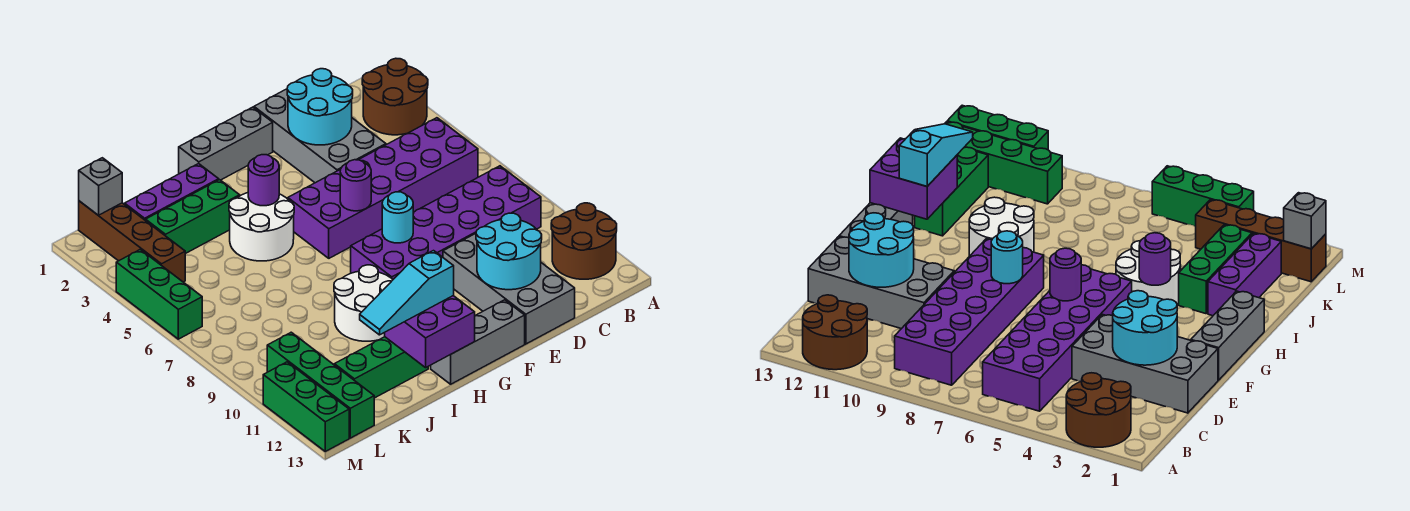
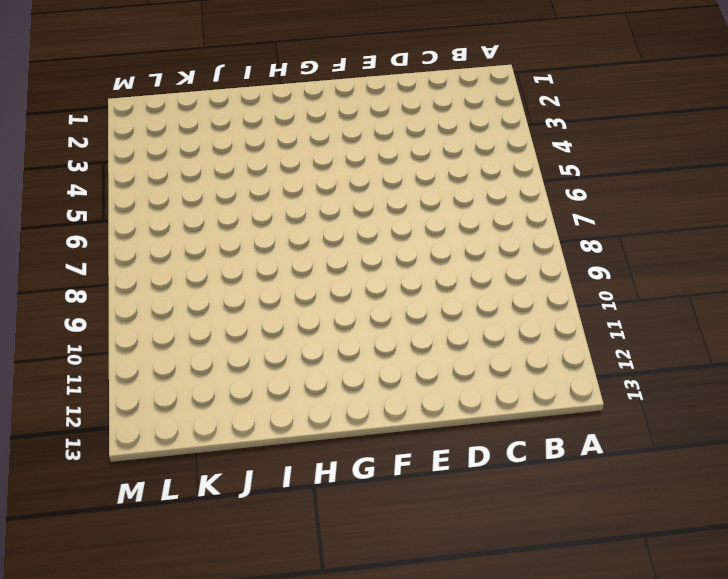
none -> brown round brick A2:B3 level 1
none -> brown round brick A11:B12 level 1
none -> purple brick B5:G6 level 1

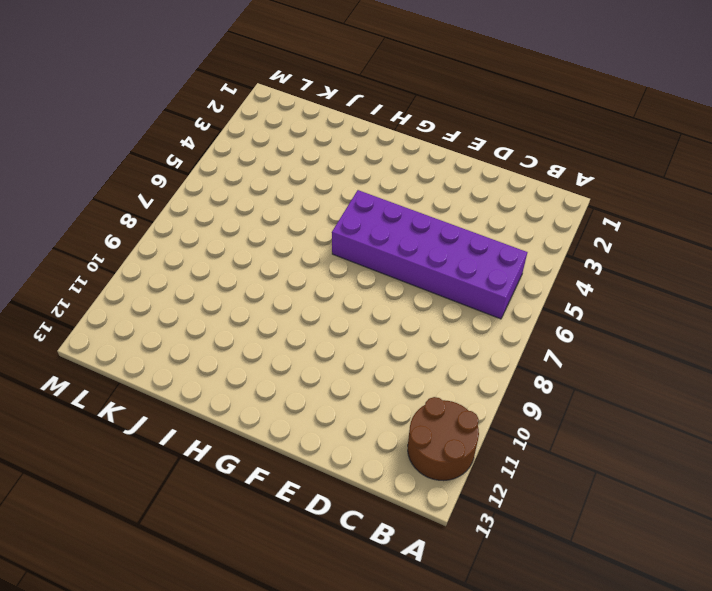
none -> brown round brick A2:B3 level 1
none -> purple brick B8:G9 level 1
none -> grey brick D1:E4 level 1

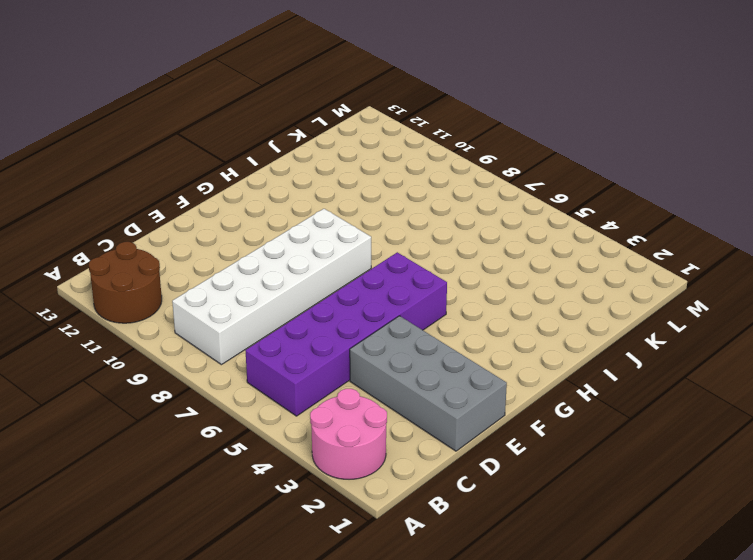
pink round brick A2:B3 level 1 -> brown round brick A2:B3 level 1
white brick B8:G9 level 1 -> purple brick B8:G9 level 1
none -> grey brick D10:E13 level 1
none -> grey brick F1:H1 level 1
none -> grey brick F13:H13 level 1

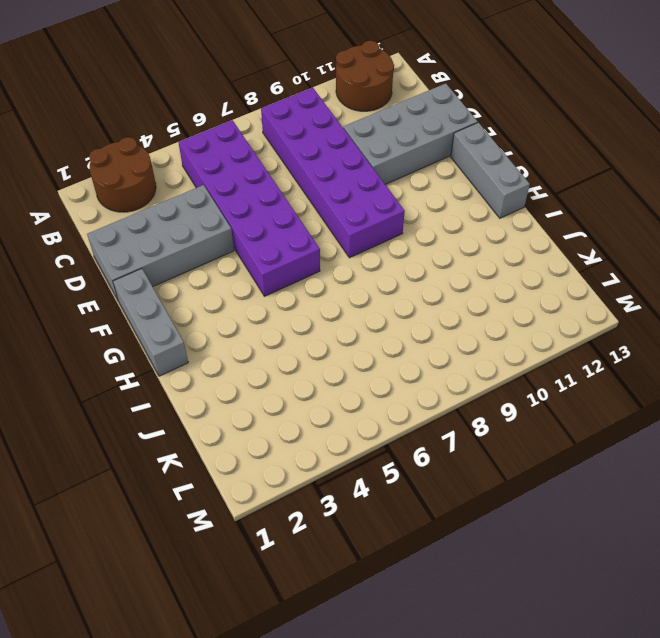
none -> white round brick H4:I5 level 1
none -> white round brick H9:I10 level 1
none -> purple brick I2:K2 level 1

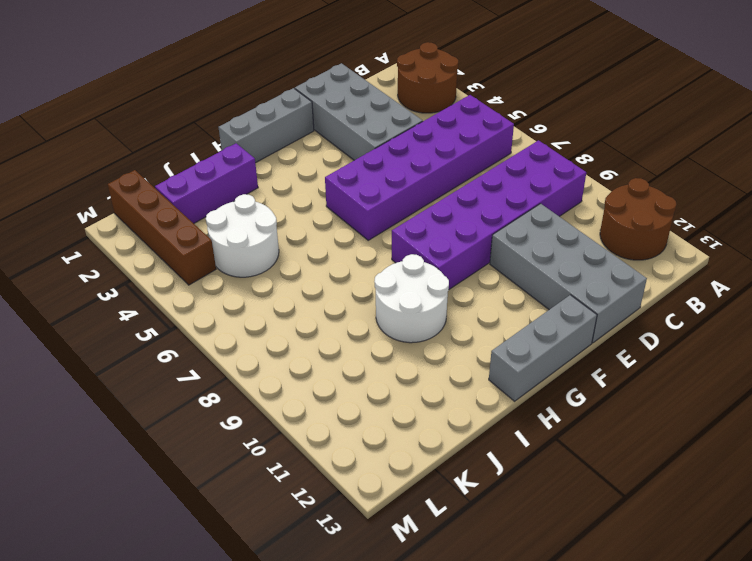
white round brick J4:K5 level 1 -> white round brick H4:I5 level 1
none -> green brick I3:K3 level 1
none -> green brick I12:K12 level 1
none -> green brick L10:L13 level 1

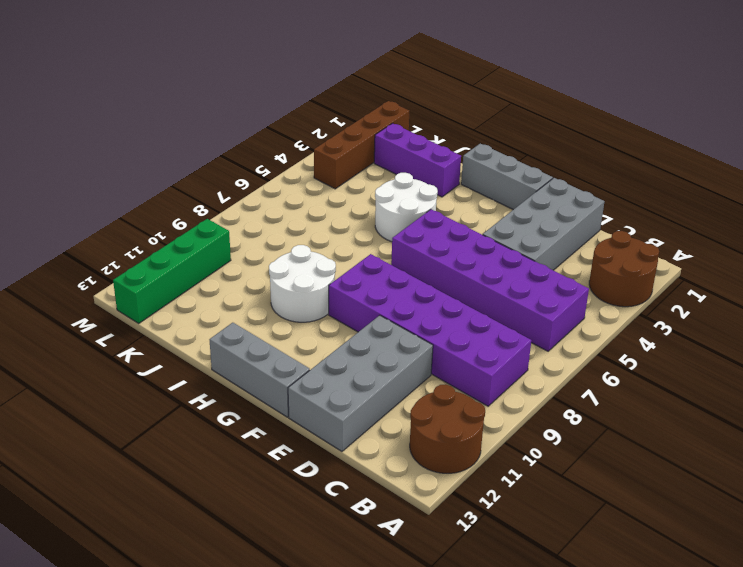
none -> green brick I3:K3 level 1
none -> green brick I12:K12 level 1
none -> green brick M4:M6 level 1

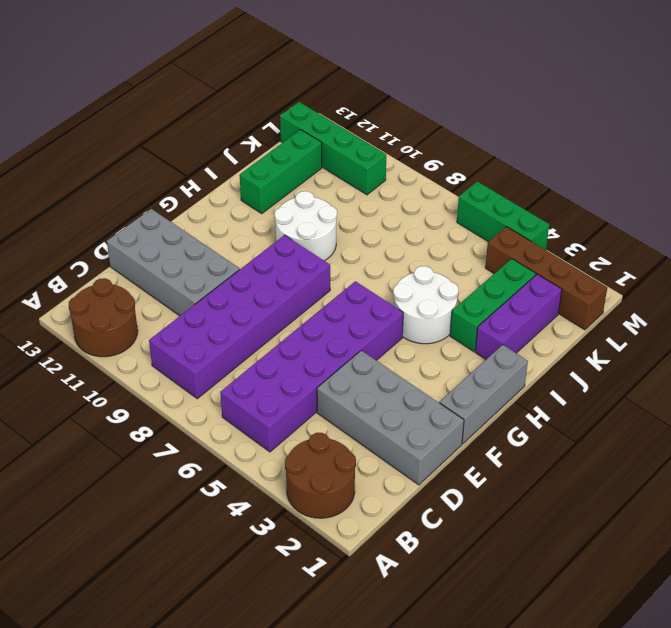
none -> grey brick F13:H13 level 1
none -> green brick M11:M13 level 1
none -> cyan round brick D2:E3 level 2

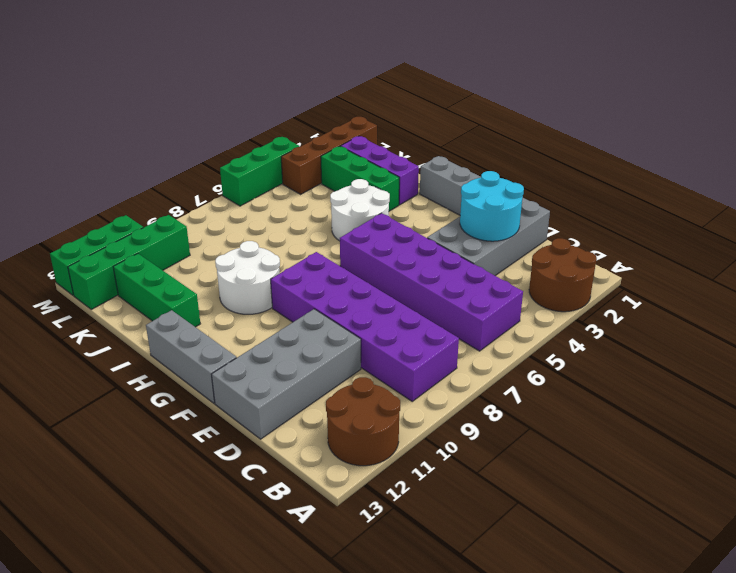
none -> cyan round brick D11:E12 level 2
none -> purple round brick F6 level 2
none -> cyan round brick F8 level 2

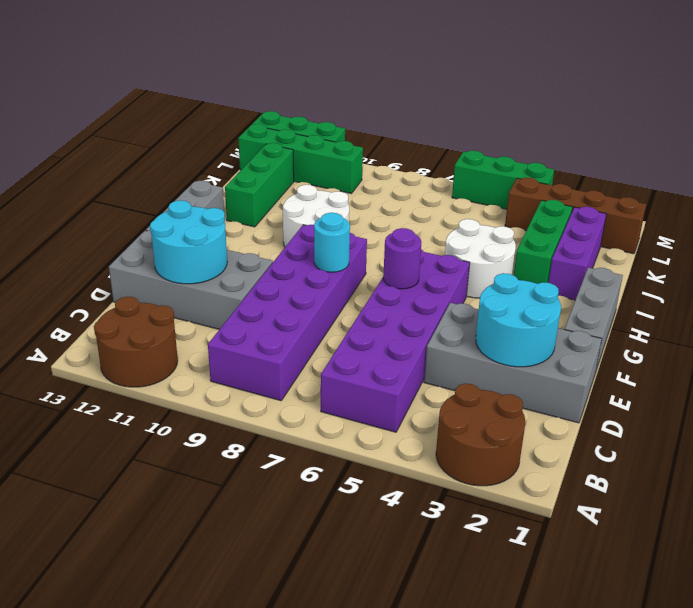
none -> purple round brick H4 level 2
none -> purple brick H12:I13 level 2
none -> grey brick L1 level 2

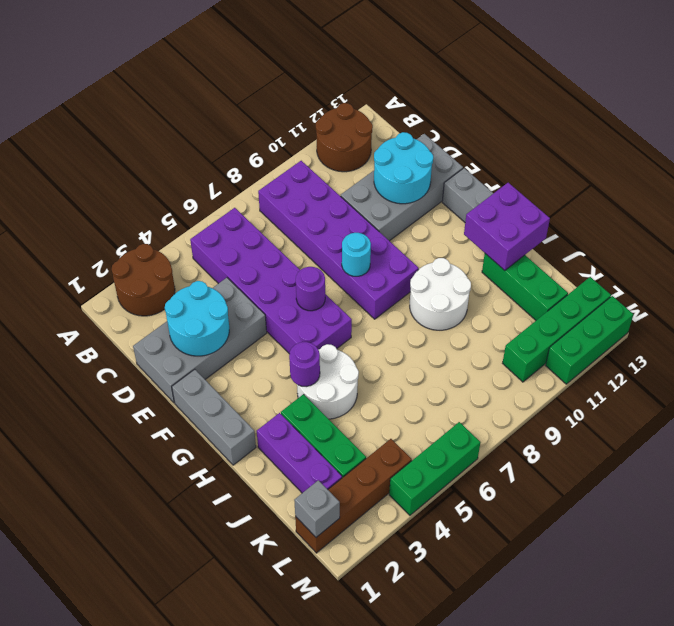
none -> cyan slope H12:J12 level 3 top H

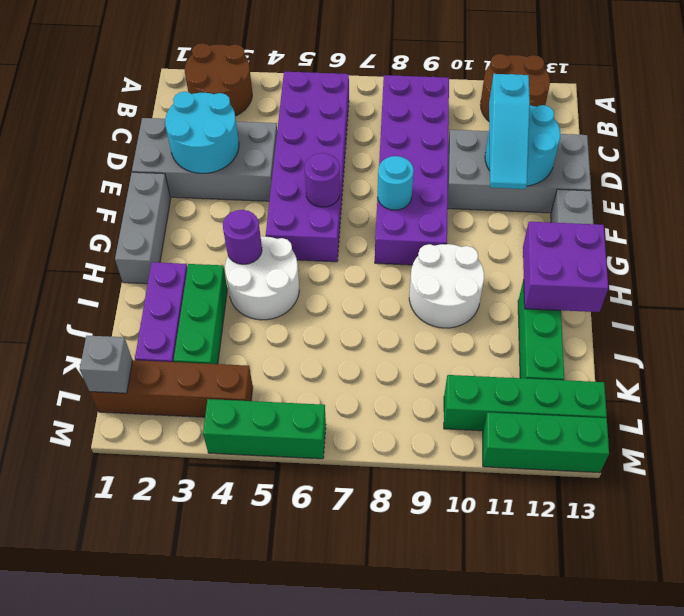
cyan slope D11:F11 level 3 top D -> cyan slope H12:J12 level 3 top H

